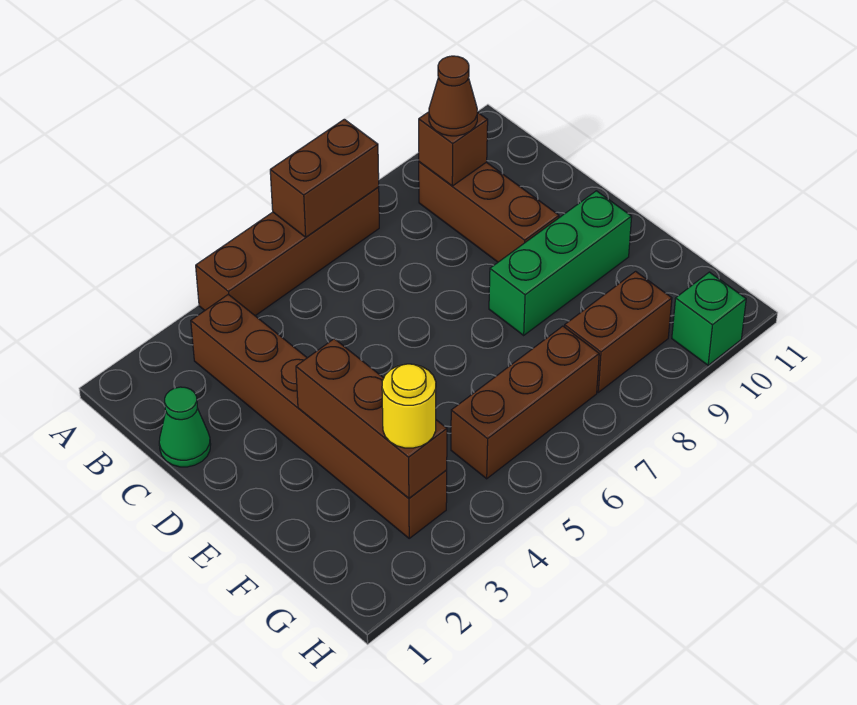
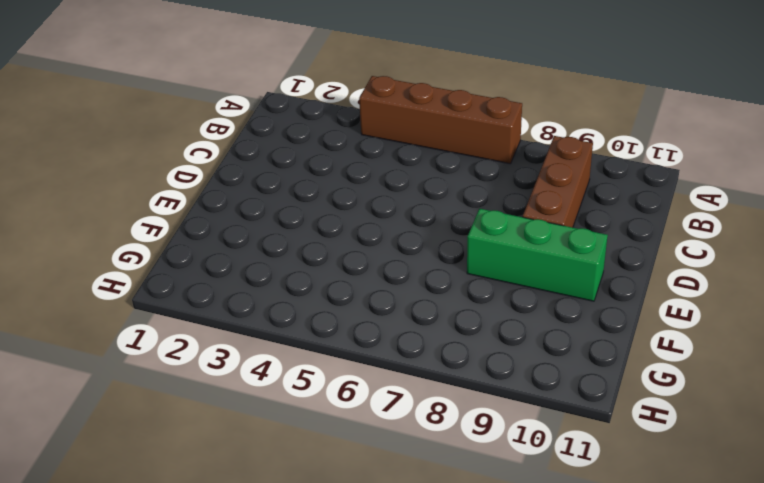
none -> brown brick B3:G3 level 1
none -> green cone C1 level 1
none -> brown brick G5:G7 level 1

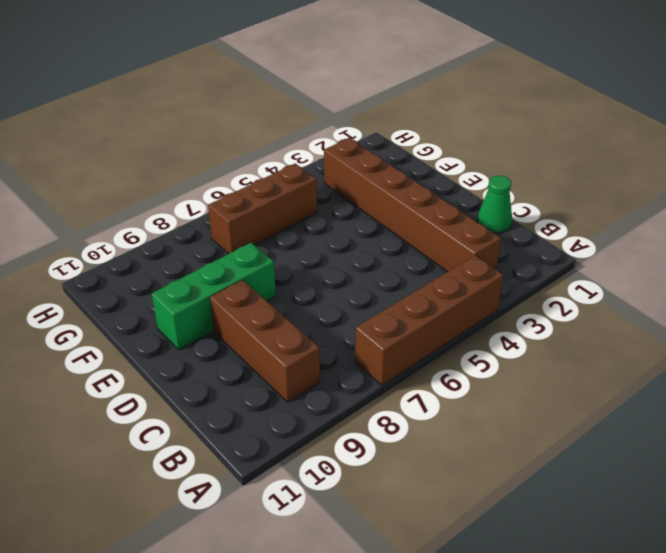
none -> brown brick G8:G9 level 1
none -> green brick H10 level 1
none -> brown brick A6:A7 level 2

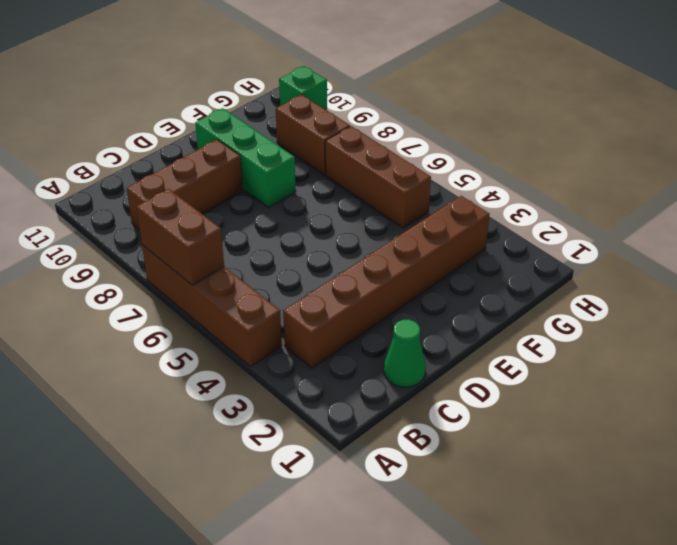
none -> brown brick B9 level 2
none -> brown brick E3:G3 level 2
none -> brown cone B9 level 3

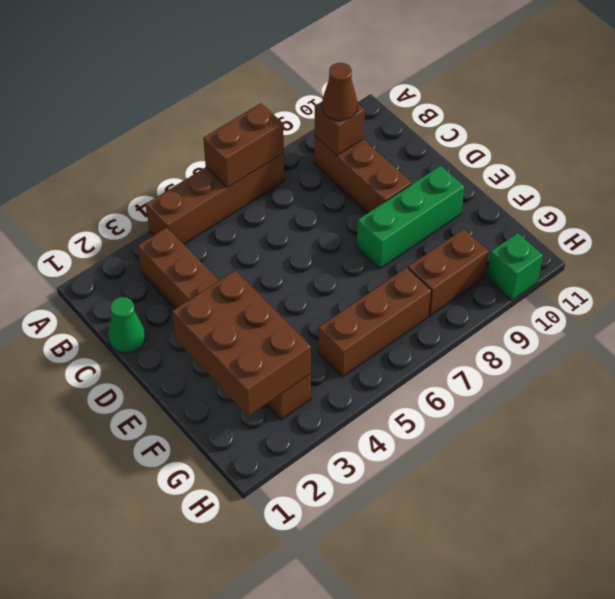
brown brick E2:G3 level 2 -> brown brick E3:G3 level 2
none -> yellow round brick G3 level 3

